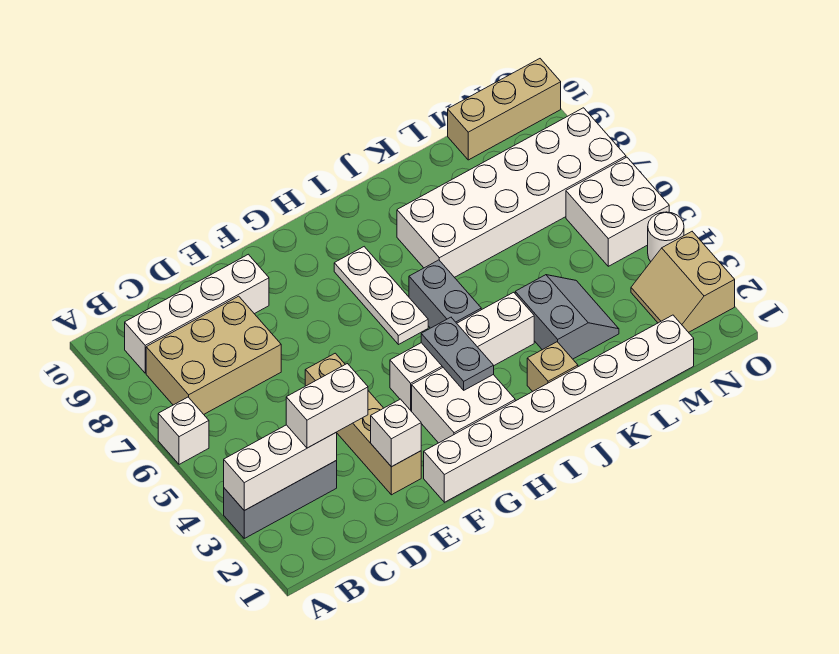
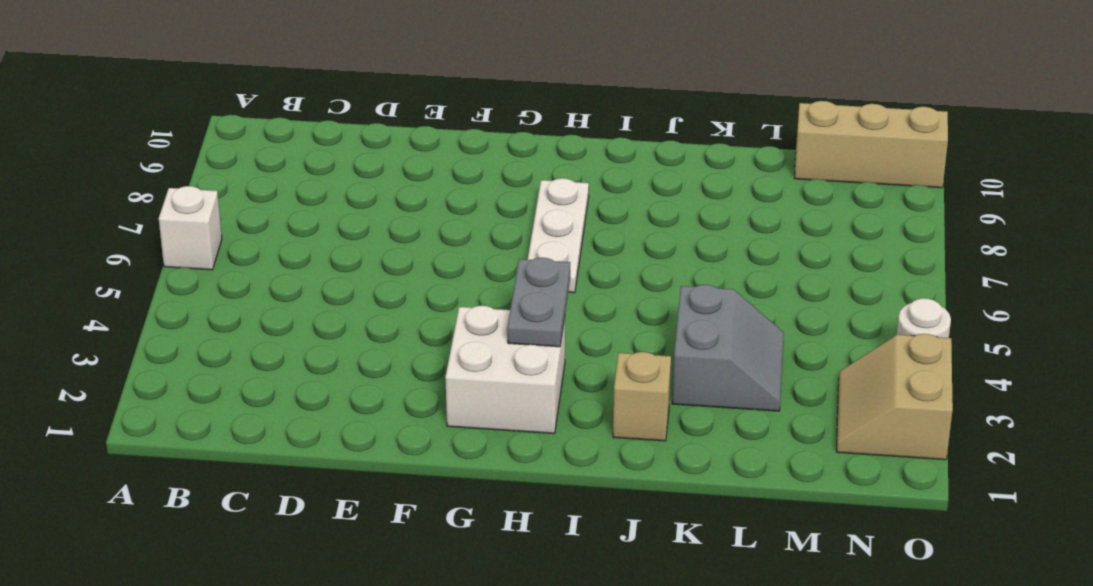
none -> grey brick A3:C3 level 1
none -> tan brick B7:D8 level 1
none -> white brick B9:E9 level 1

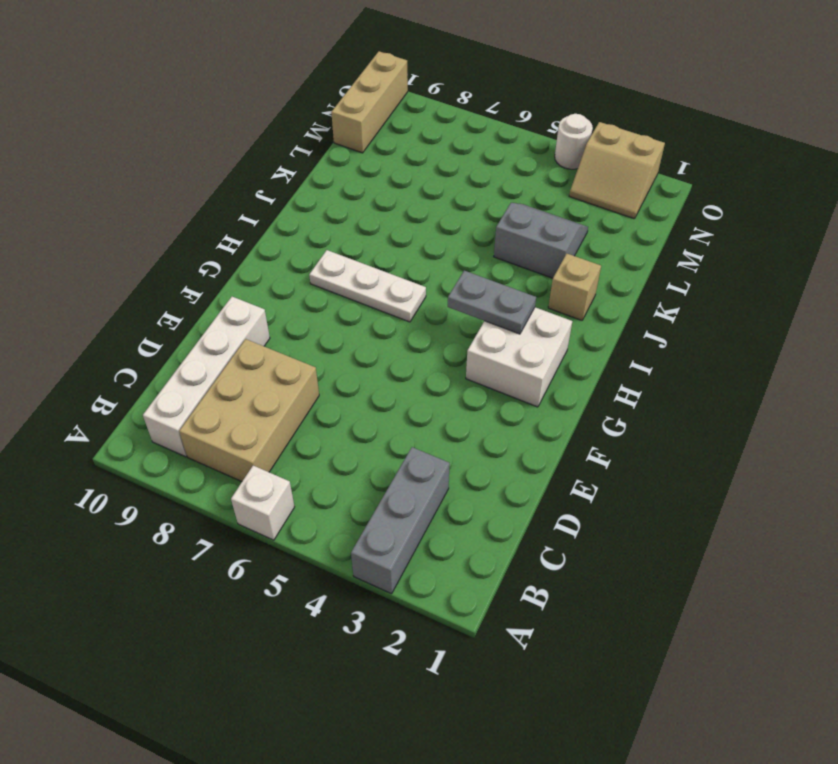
none -> tan brick E2:E5 level 1
none -> white brick F1:M1 level 1
none -> white brick G4:J4 level 1

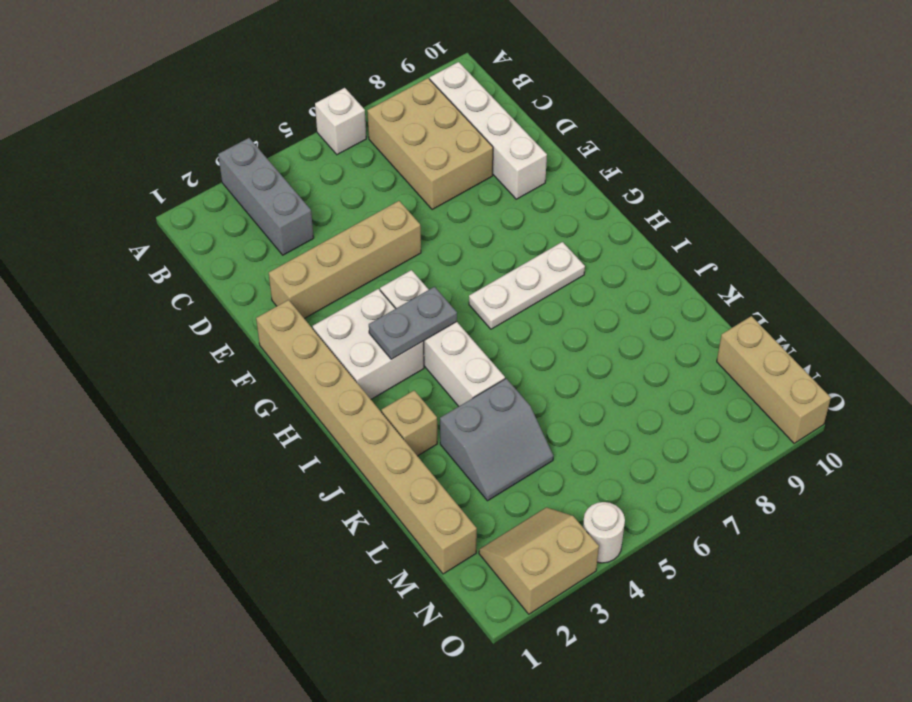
tan brick F1:M1 level 1 -> white brick F1:M1 level 1
none -> grey brick I5:I6 level 1
none -> white brick J7:O8 level 1
none -> white brick N5:O6 level 1

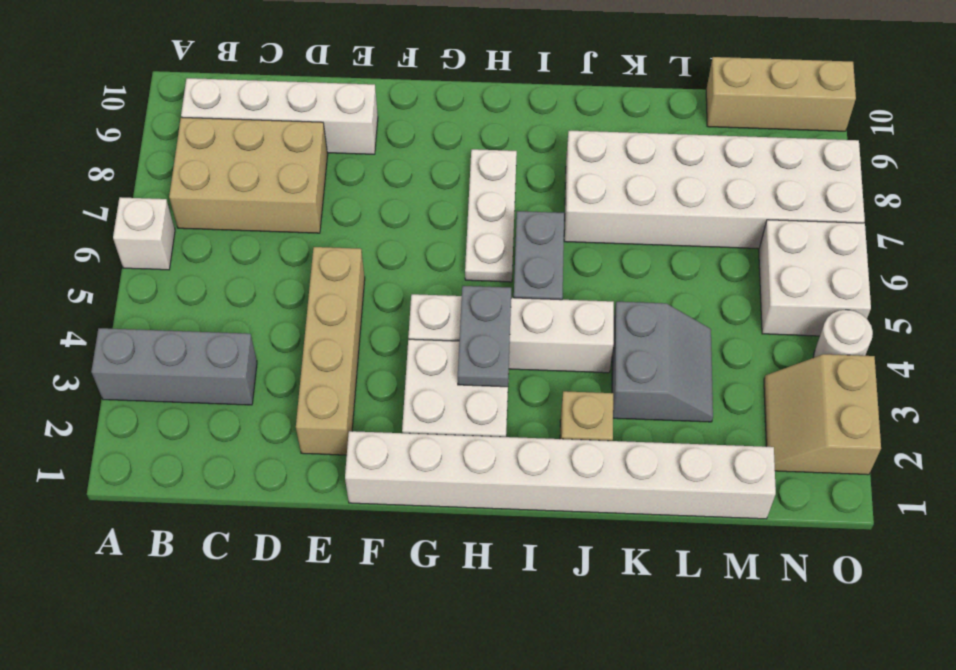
none -> white brick A3:C3 level 2
none -> white brick E2 level 2
none -> white brick C3:D3 level 3

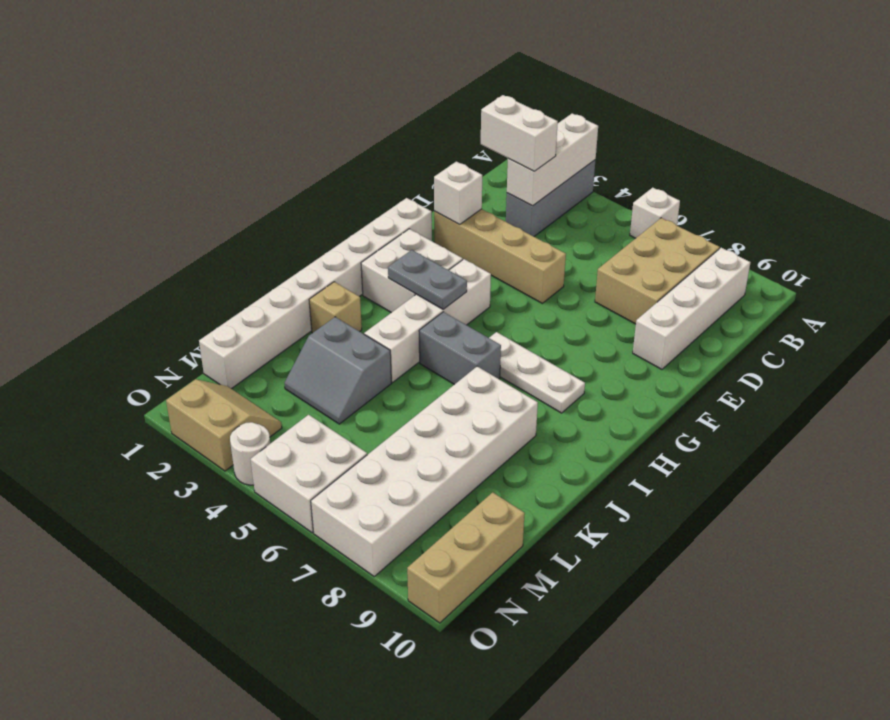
white brick C2:C3 level 3 -> white brick C3:D3 level 3

